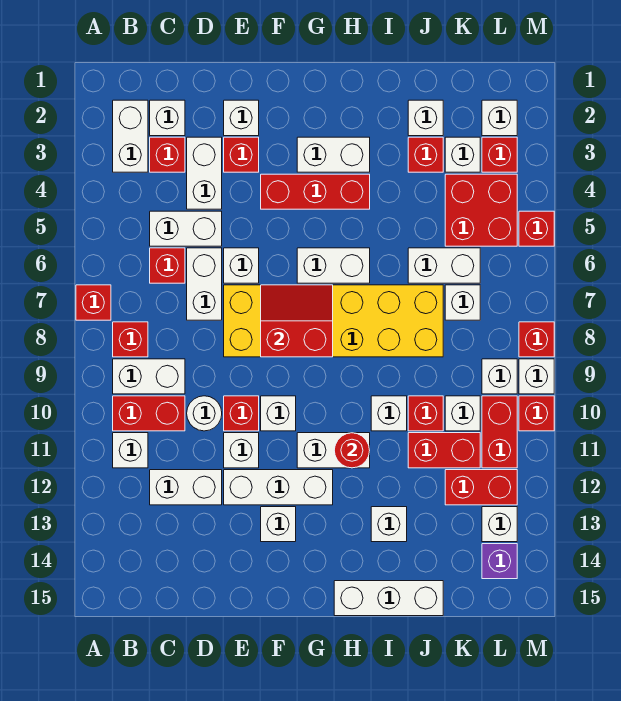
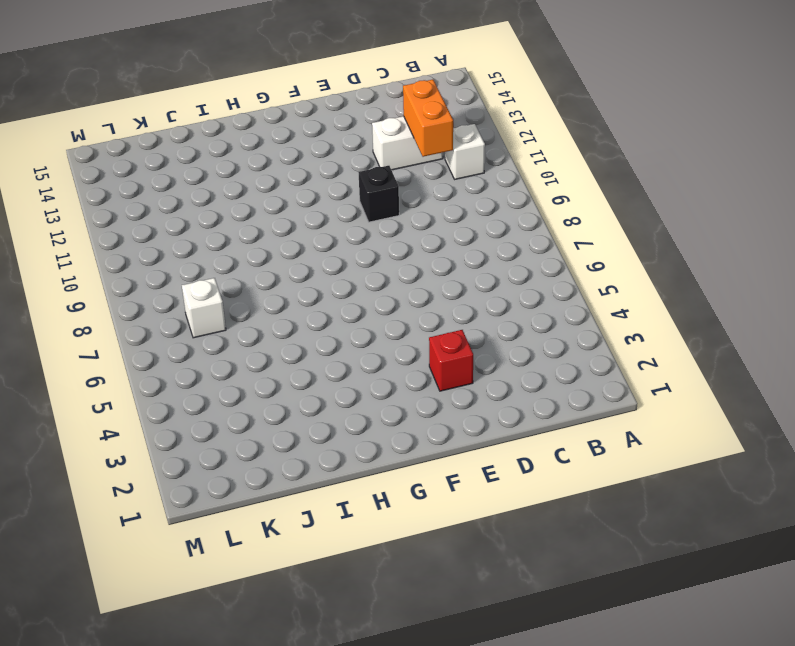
orange brick C11:C12 level 2 -> none
black brick E10 level 1 -> red brick E10 level 1
none -> red brick A7 level 1
none -> white brick B2:B3 level 1
none -> red brick B8 level 1
none -> white brick B9:C9 level 1

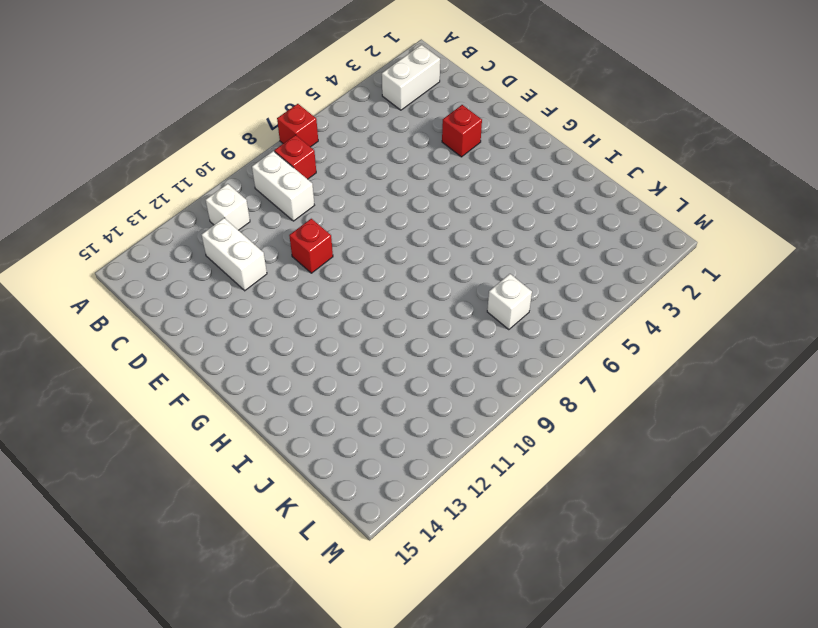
none -> red brick B10:C10 level 1
none -> white brick C2 level 1
none -> red brick C3 level 1
none -> white brick C5:D5 level 1

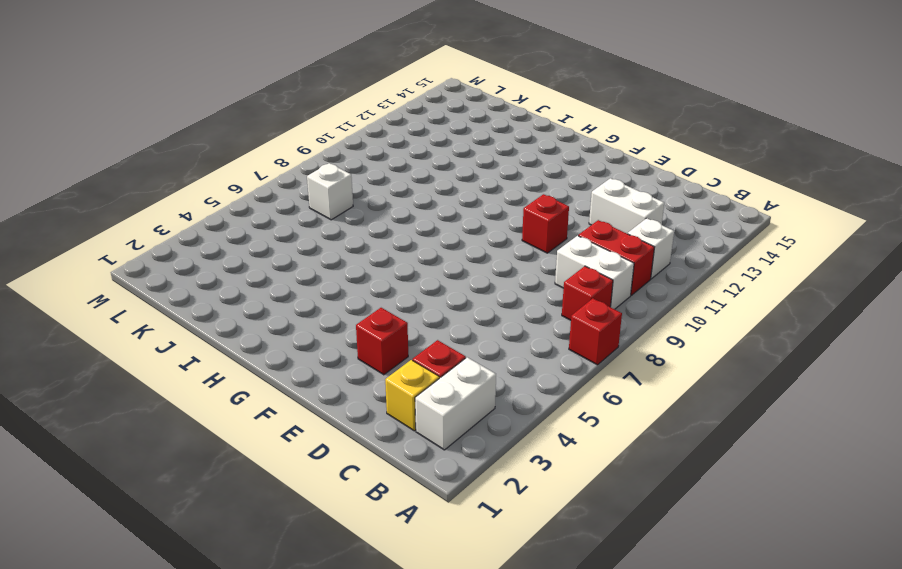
yellow brick C2 level 1 -> white brick C2 level 1
none -> white brick C5:D5 level 1
none -> red brick C6 level 1
none -> white brick D3:D4 level 1
none -> white brick D6:D7 level 1

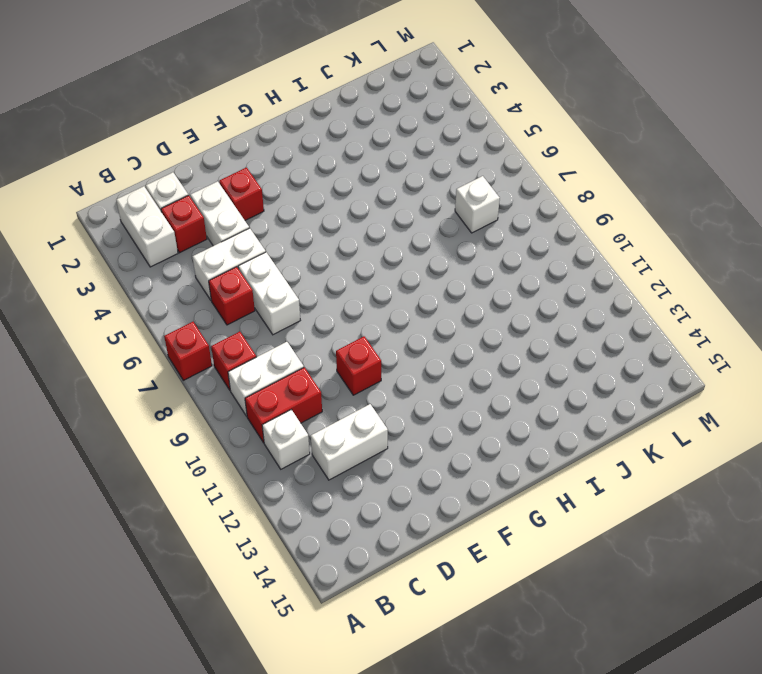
none -> white round brick D10 level 1
none -> white brick E2 level 1
none -> white brick E6 level 1
none -> yellow brick E7:J8 level 1

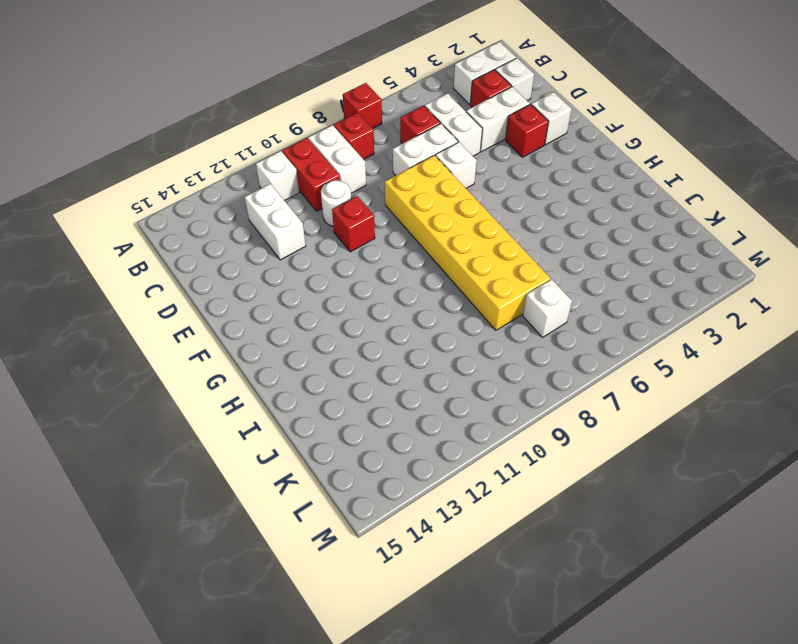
none -> white brick E11 level 1
none -> white brick E12:G12 level 1
none -> red brick F4:H4 level 1
none -> white brick F10 level 1

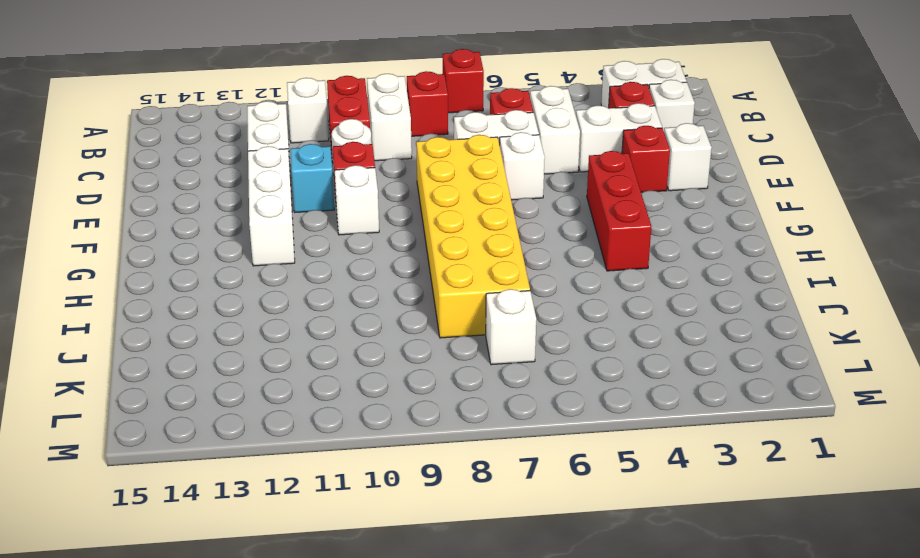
cyan brick E11 level 1 -> white brick E11 level 1
none -> white brick F13 level 1
none -> white brick G3:H3 level 1
none -> white brick G6:H6 level 1
none -> white brick G11:H11 level 1

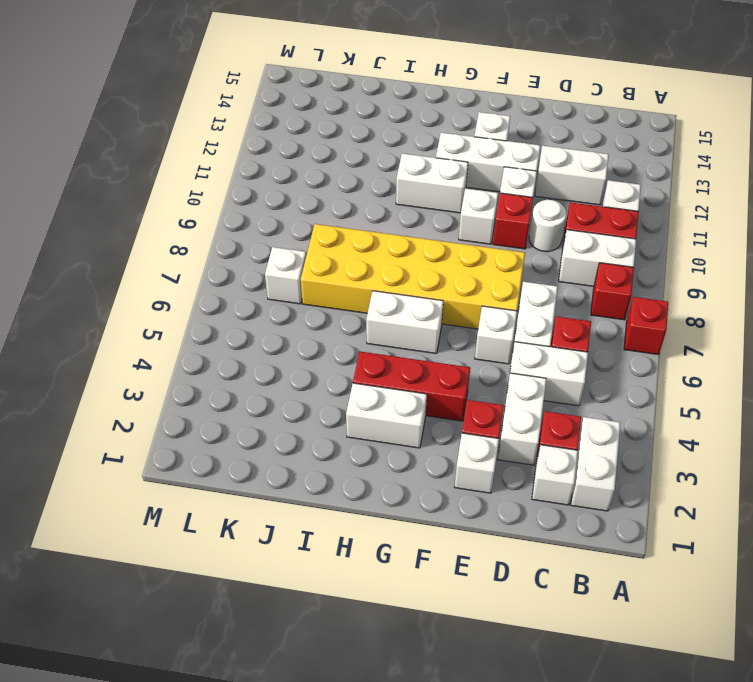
none -> white brick H15:J15 level 1
none -> white brick I10 level 1
none -> white brick I13 level 1
none -> white brick J2 level 1

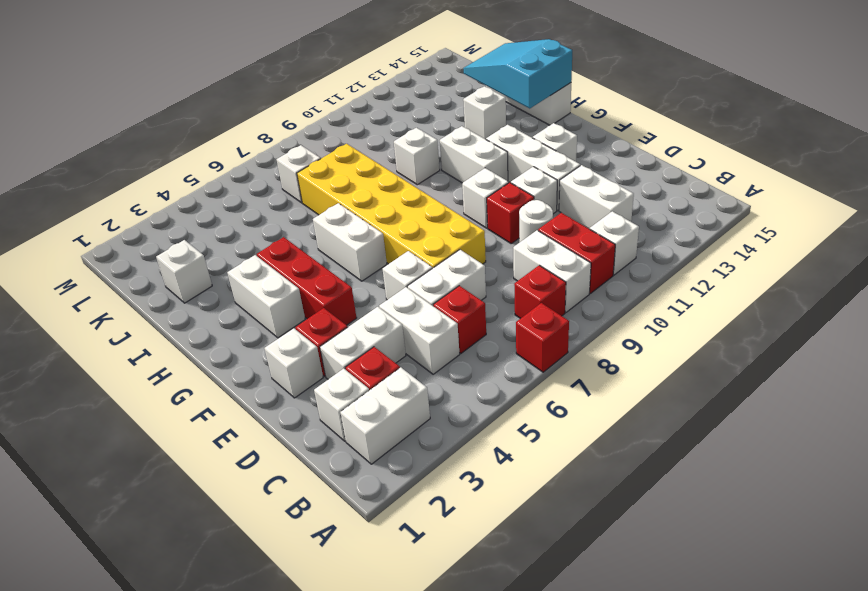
cyan slope H14:J15 level 2 top H -> none
none -> red brick J3 level 1
none -> white brick J6:K6 level 1
none -> red brick J10 level 1
none -> red brick J11:K11 level 1

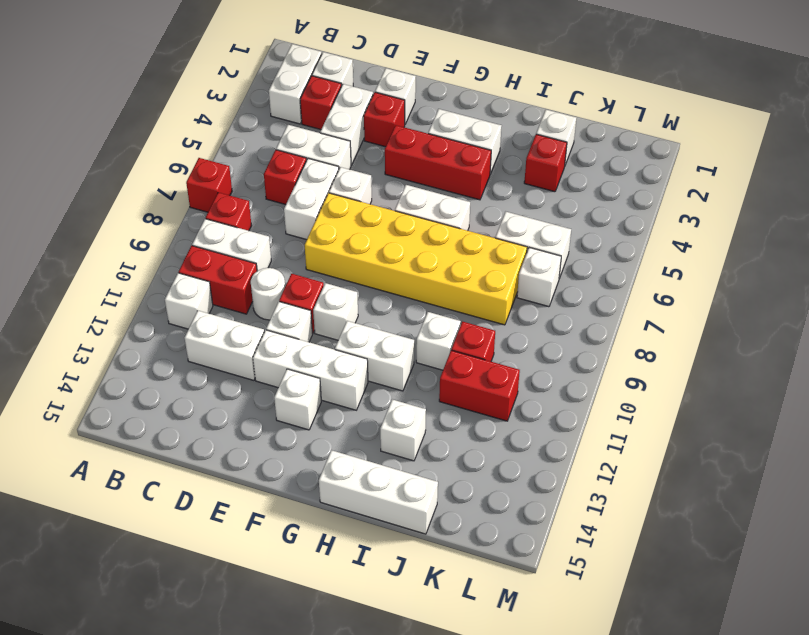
none -> white brick K3 level 1
none -> red brick K4:L5 level 1
none -> white brick K10 level 1
none -> red brick K12:L12 level 1

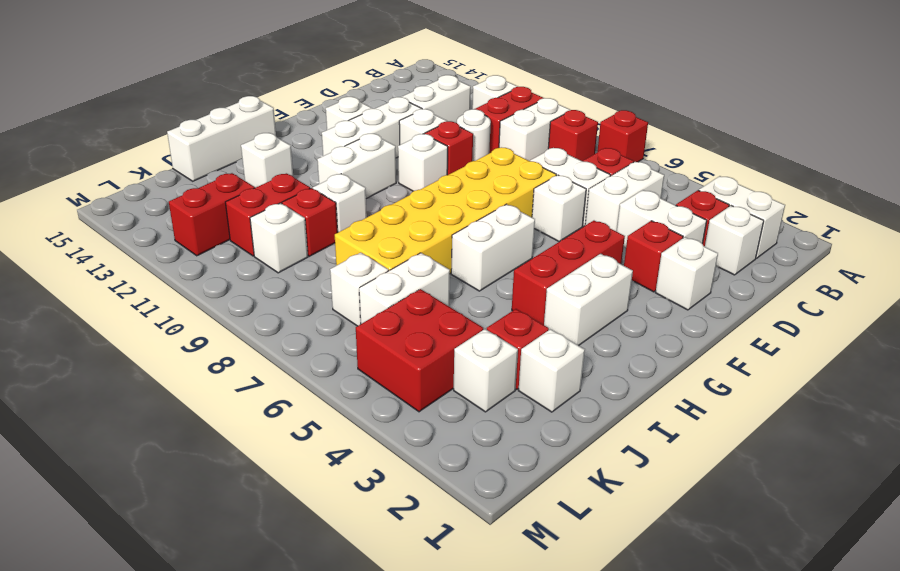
none -> white brick L2 level 1
none -> red brick L3 level 1
none -> white brick L9 level 1
none -> red brick L10:L11 level 1

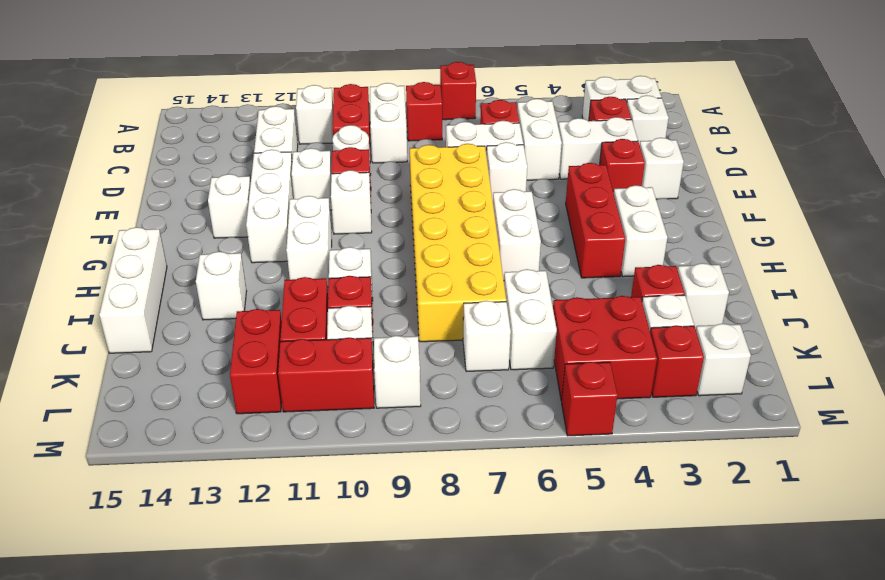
none -> white brick L13 level 1
none -> purple brick L14 level 1
none -> red brick M8 level 1
none -> white brick M9 level 1

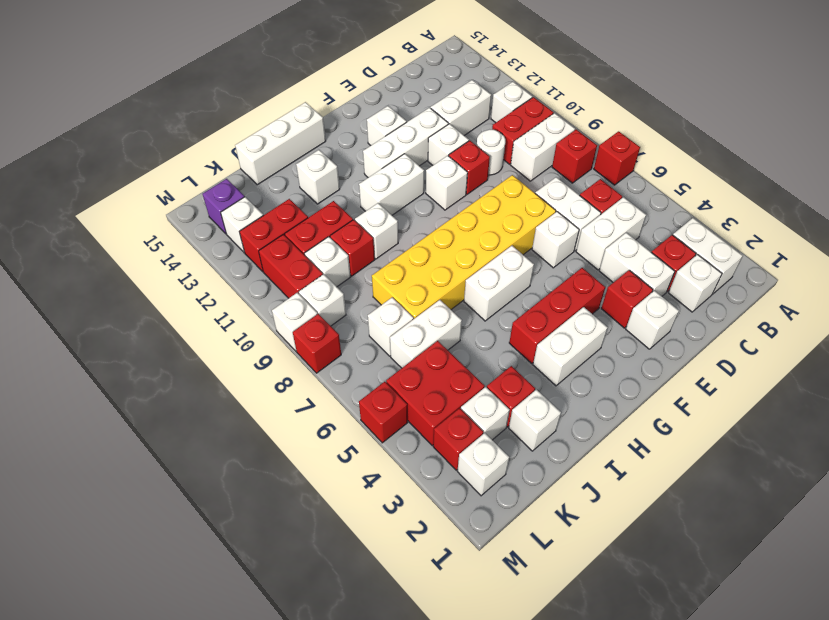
none -> red brick M10 level 1
none -> red slope F7:G8 level 2 top 8
none -> red round brick H11 level 2

